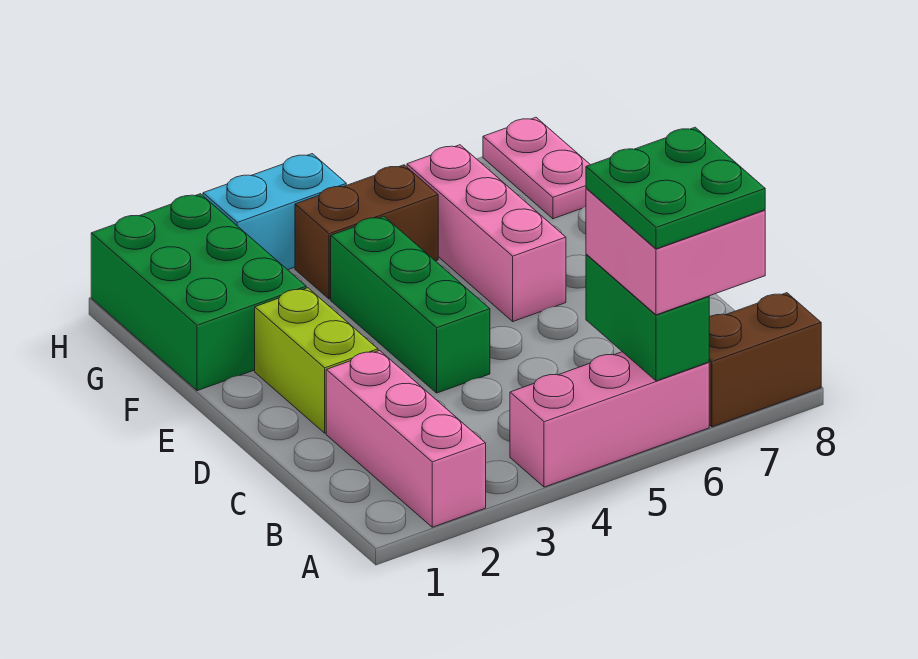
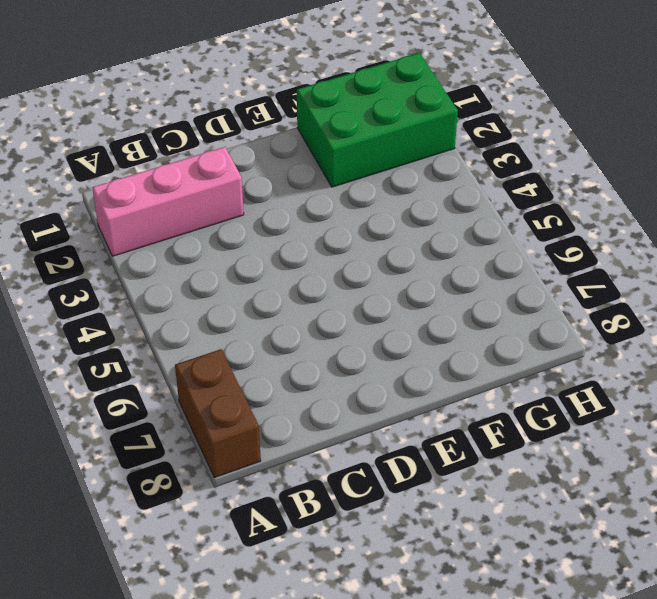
none -> pink brick A4:A6 level 1
none -> lime brick D2:E2 level 1
none -> green brick D4:F4 level 1

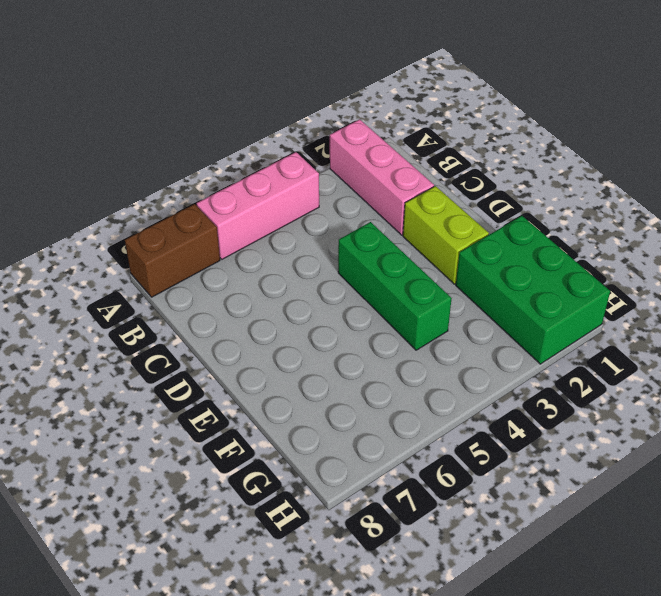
none -> pink brick E6:G6 level 1
none -> brown brick G4:G5 level 1
none -> pink plate G8:H8 level 1

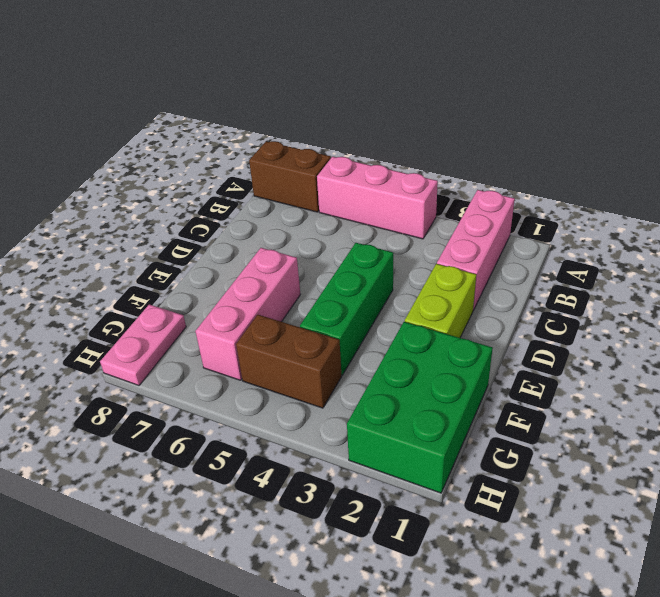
none -> cyan brick H3:H4 level 1
none -> green brick A6:B6 level 2
none -> pink brick A6:B7 level 3

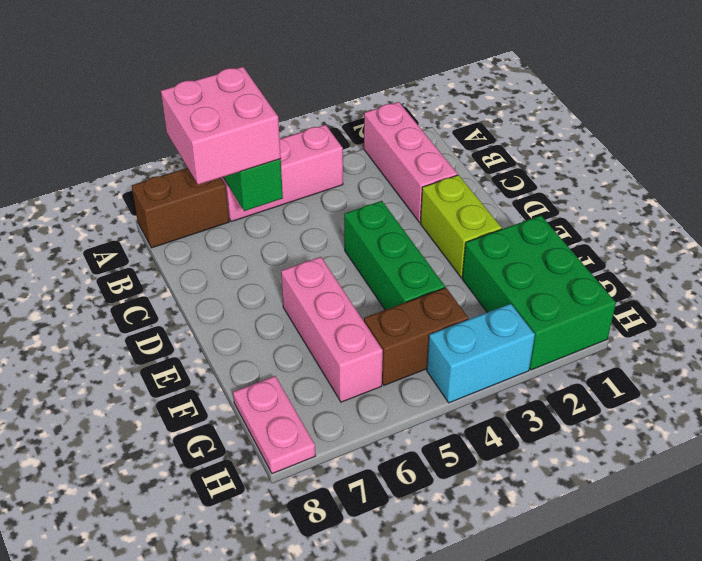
none -> green plate A6:B7 level 4

